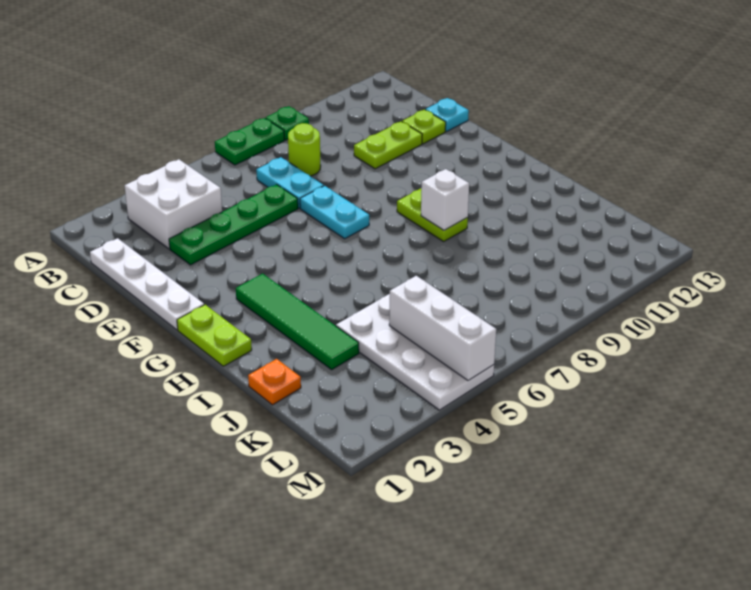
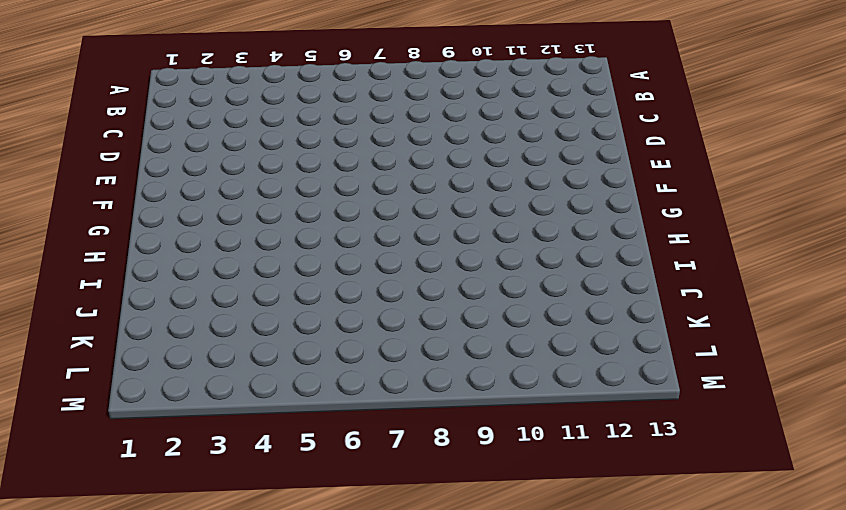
none -> green plate A7:A8 level 1
none -> green plate A9 level 1
none -> white brick B3:C4 level 1

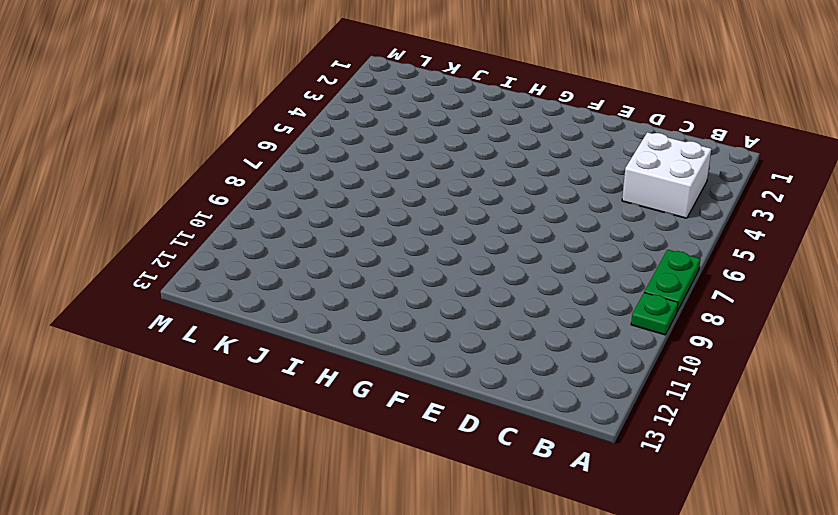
none -> white plate C1:F1 level 1
none -> cyan plate C7:D7 level 1
none -> lime round brick C8 level 1

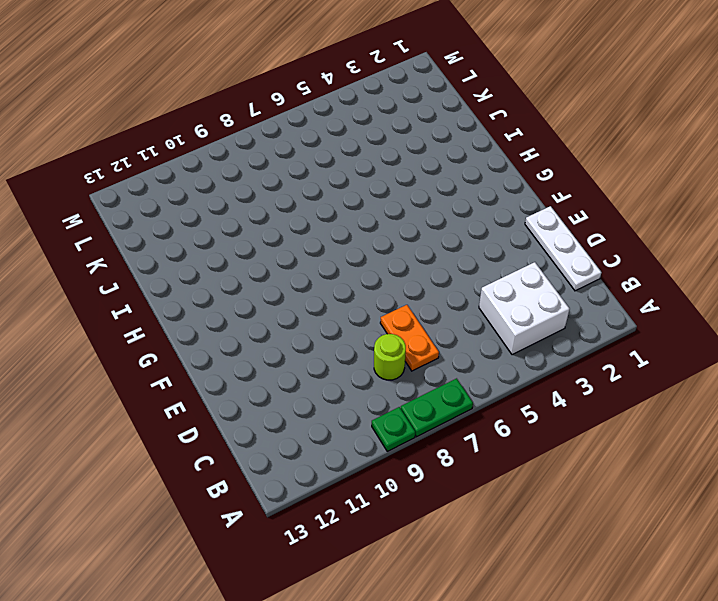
white plate C1:E1 level 1 -> white plate C1:F1 level 1
orange plate C7:D7 level 1 -> cyan plate C7:D7 level 1
none -> green plate D3:D6 level 1
none -> lime plate D10:D11 level 1
none -> lime plate D12 level 1

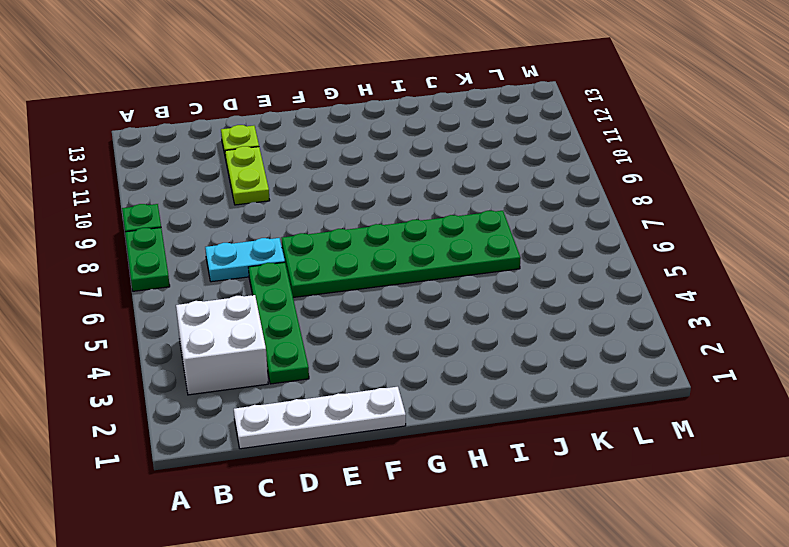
green plate E6:J7 level 1 -> cyan plate E7:F7 level 1
none -> lime round brick C8 level 1
none -> cyan plate D13 level 1
none -> lime plate G1:H1 level 1

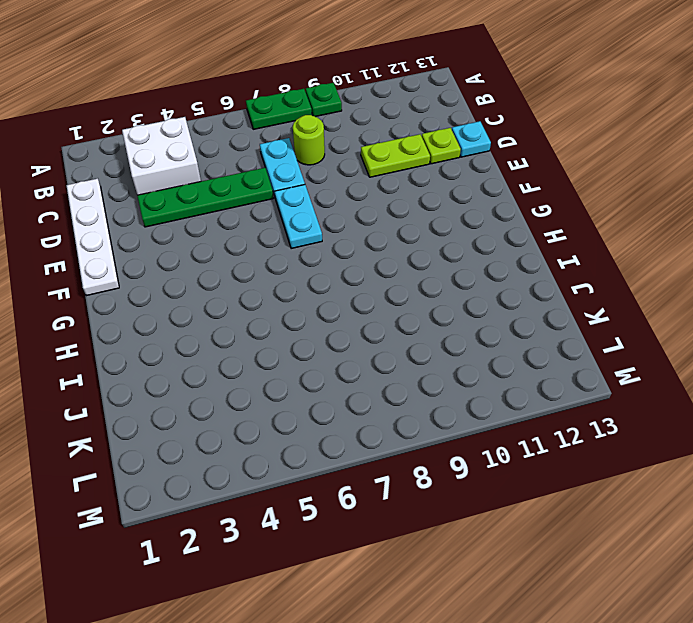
none -> lime plate G1:H1 level 1
none -> green tile G3:J3 level 1
none -> lime plate G9:H9 level 1

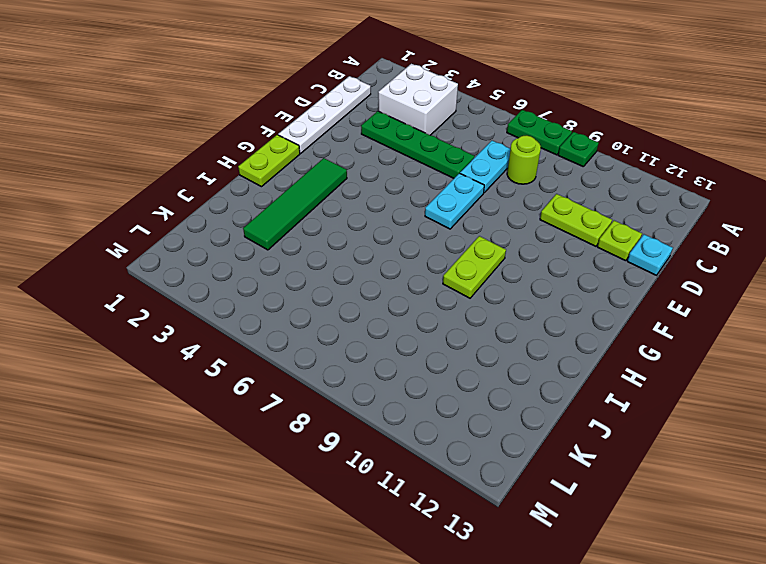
none -> orange plate J1 level 1
none -> white plate J4:M5 level 1
none -> white brick H9 level 2

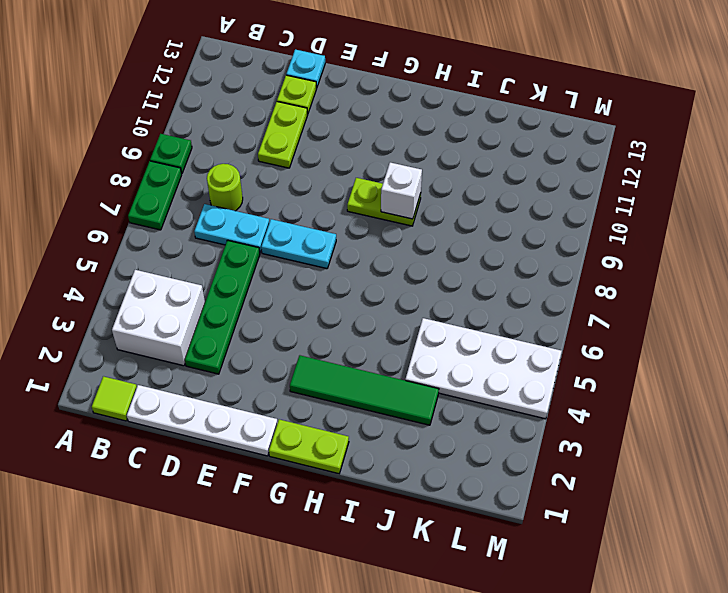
lime tile B1 level 1 -> none
none -> orange plate J1 level 1
none -> white brick K5:M5 level 2

